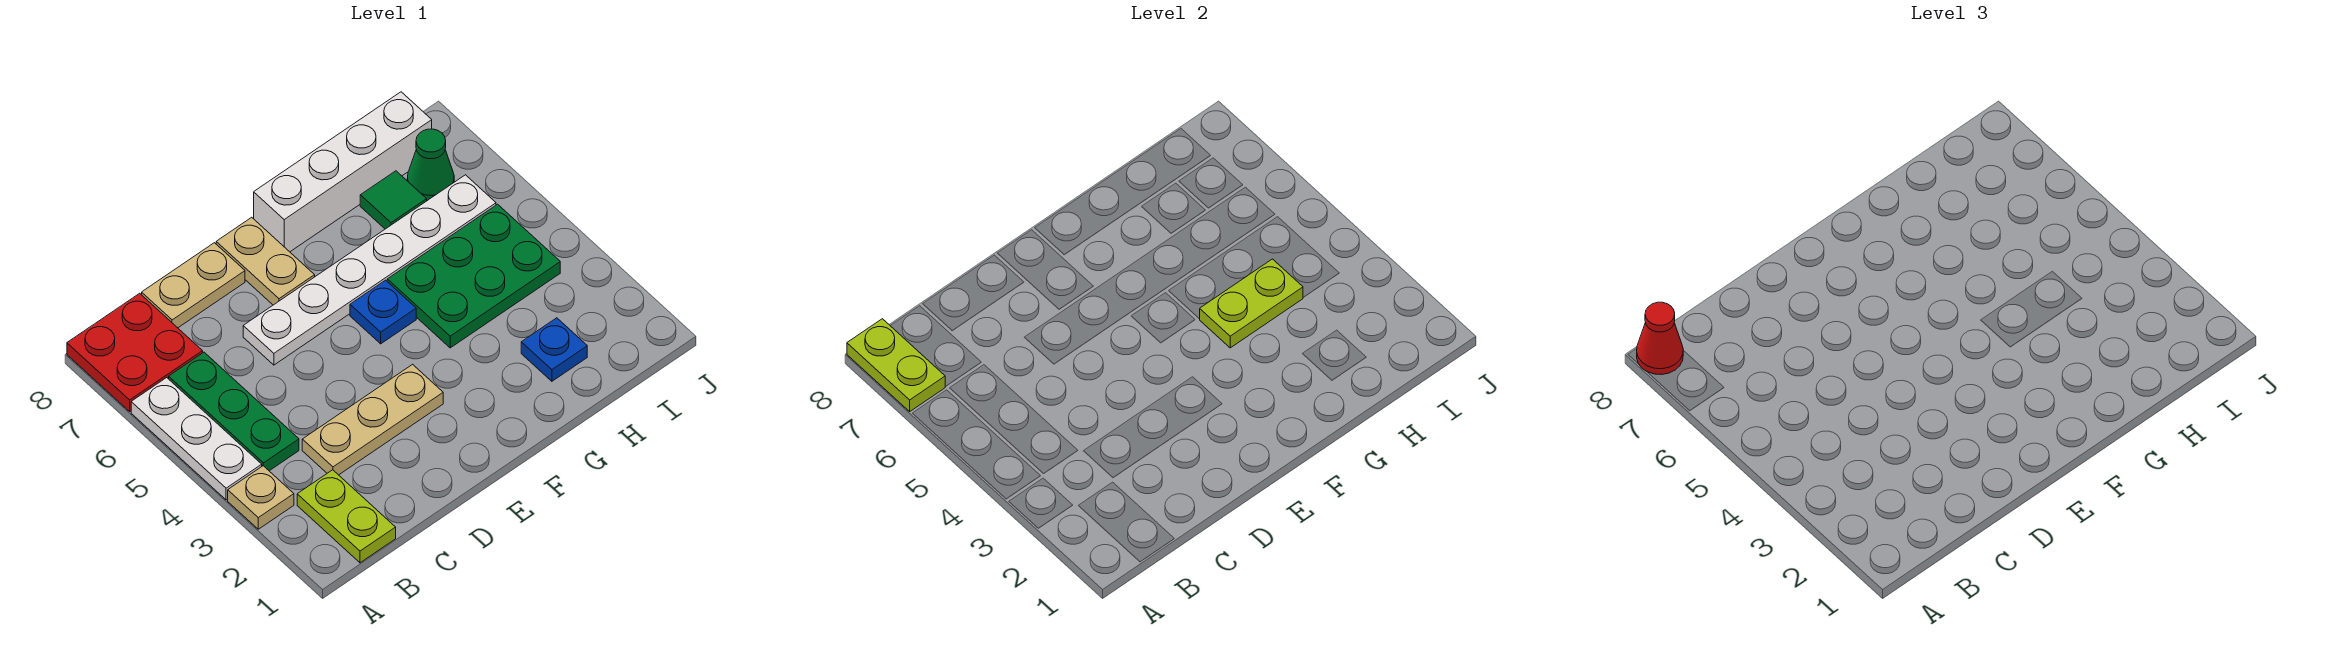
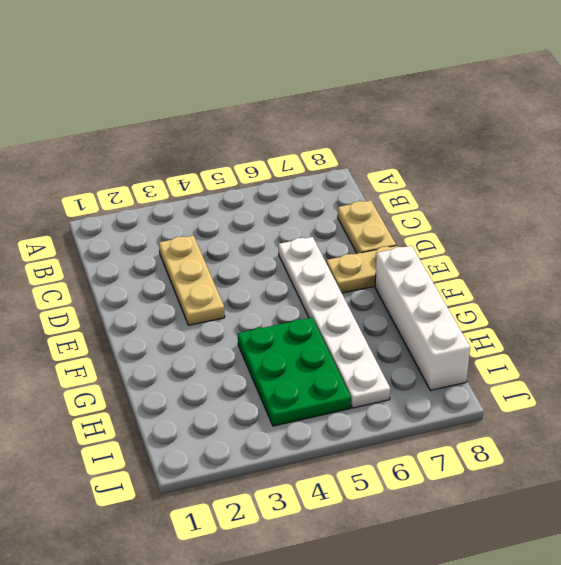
none -> tan plate A3 level 1
none -> white plate A4:A6 level 1
none -> red plate A7:B8 level 1

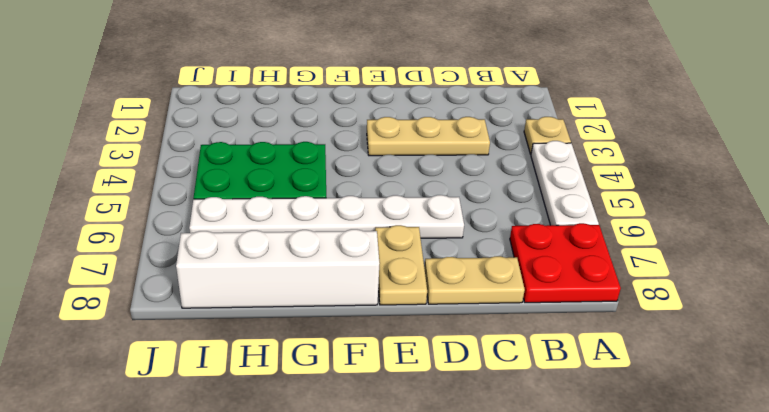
none -> lime plate B1:B2 level 1
none -> green plate B4:B6 level 1
none -> blue plate F5 level 1

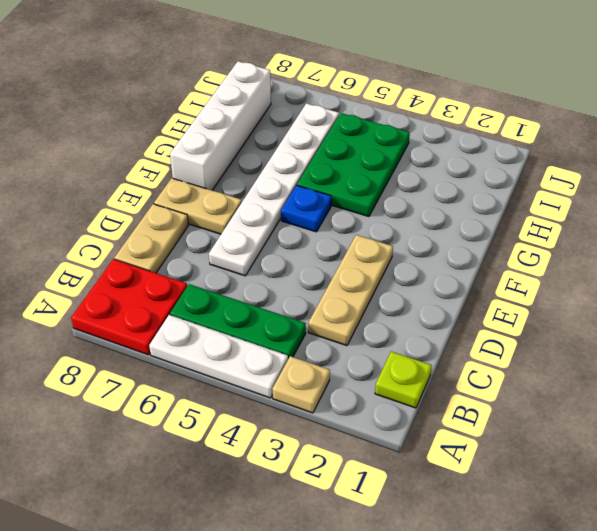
lime plate B1 level 1 -> lime plate B1:B2 level 1
none -> blue plate H2 level 1
none -> green tile H7 level 1
none -> green cone I7 level 1

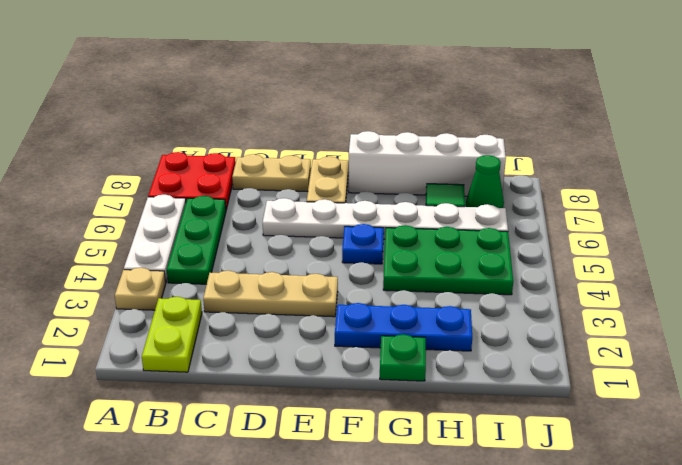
blue plate F2:H2 level 1 -> blue plate H2 level 1
green plate G1 level 1 -> none
none -> lime plate A7:A8 level 2
none -> lime plate G4:H4 level 2
none -> red cone A8 level 3

